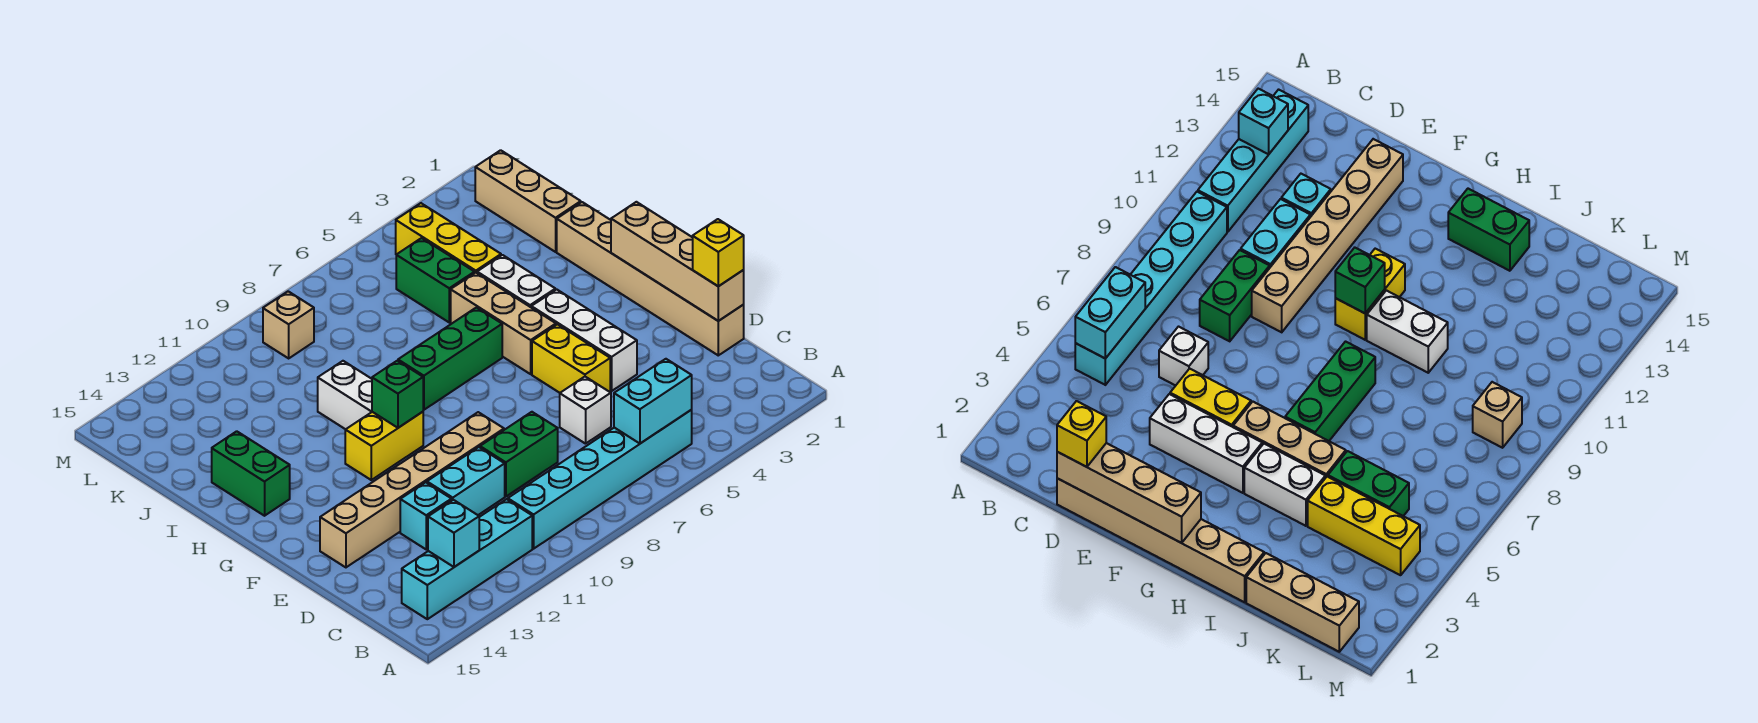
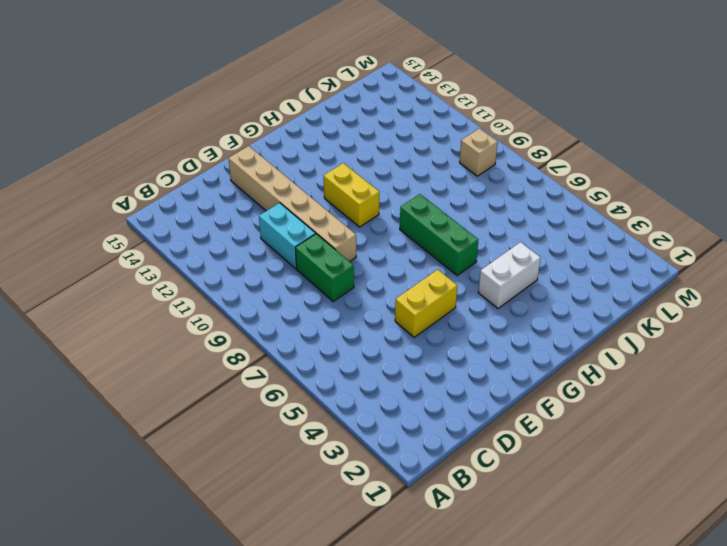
none -> cyan brick B5:B10 level 1
none -> cyan brick B11:B14 level 1
none -> tan brick D1:I1 level 1

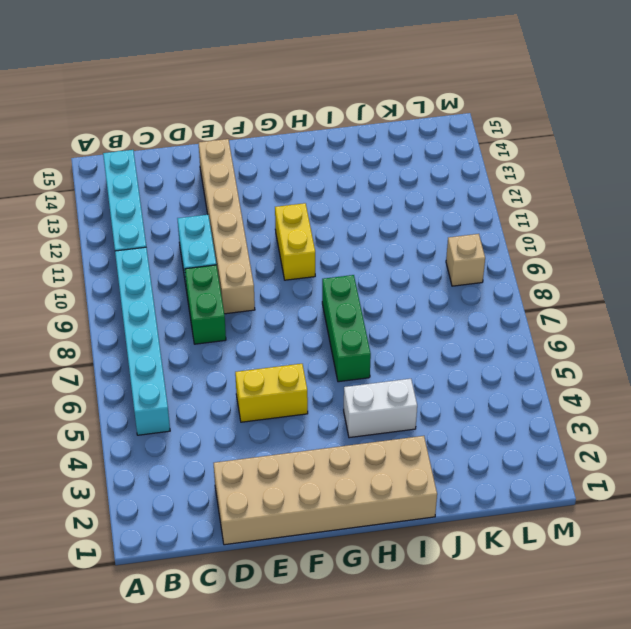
tan brick D1:I2 level 1 -> tan brick D1:I1 level 1
none -> white brick D6 level 1
none -> cyan brick D12 level 1
none -> white brick E4:G4 level 1

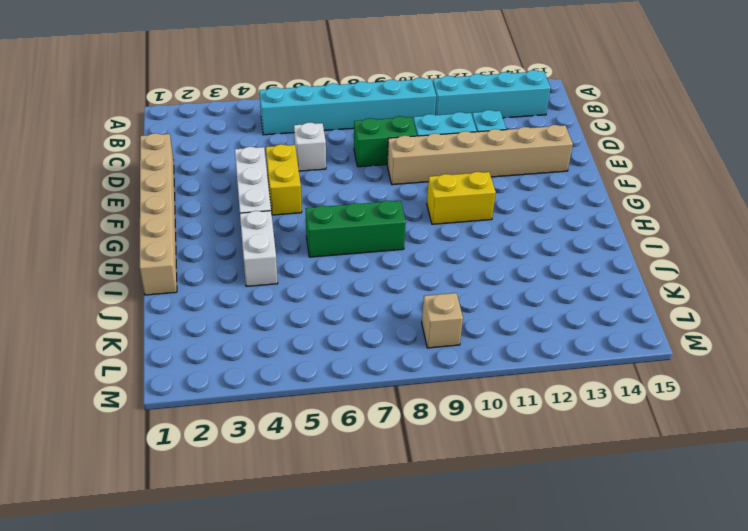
none -> tan brick G5:I5 level 1
none -> white brick H10:I10 level 1
none -> green brick H14:I14 level 1

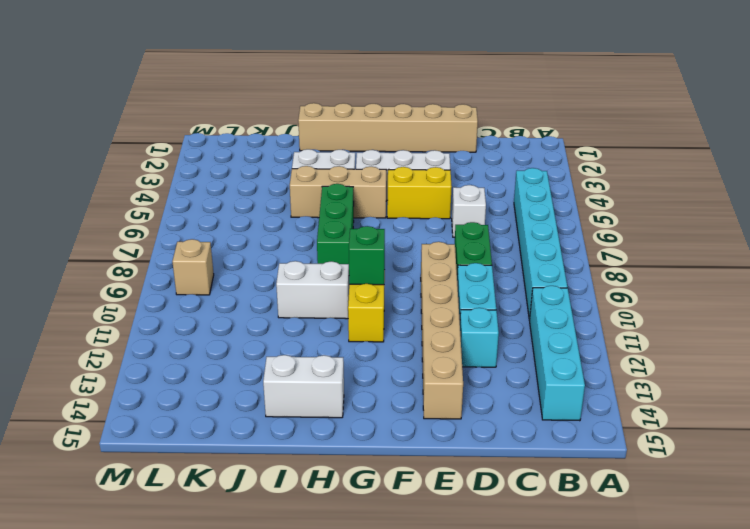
white brick H14:I14 level 1 -> green brick H14:I14 level 1
none -> tan brick J1:L1 level 1
none -> yellow brick J4:L4 level 1
none -> green brick J5:K5 level 1

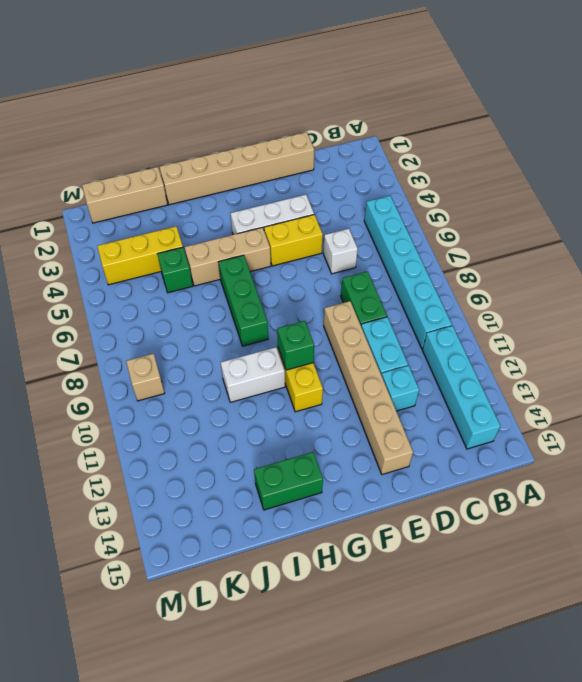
green brick J5 level 1 -> green brick J5:K5 level 1
none -> white brick H4:I4 level 1
none -> cyan brick B5:B6 level 2
none -> cyan brick B13 level 2

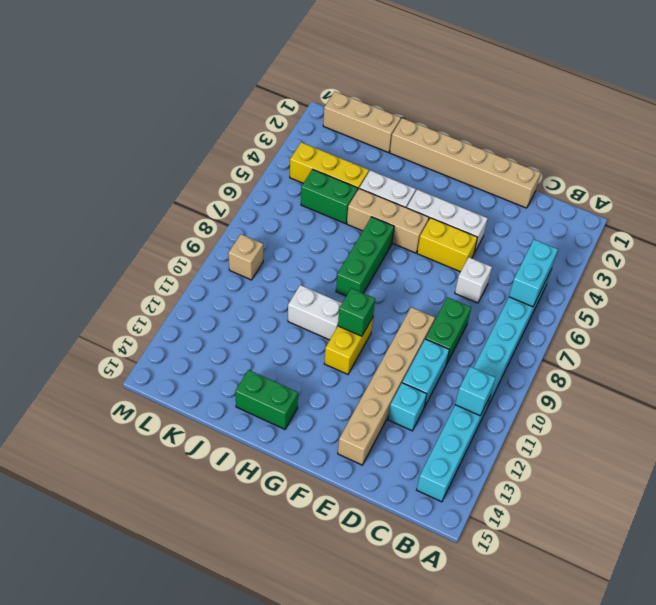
cyan brick B11 level 2 -> cyan brick B13 level 2
none -> tan brick D1:G1 level 2
none -> yellow brick D1 level 3

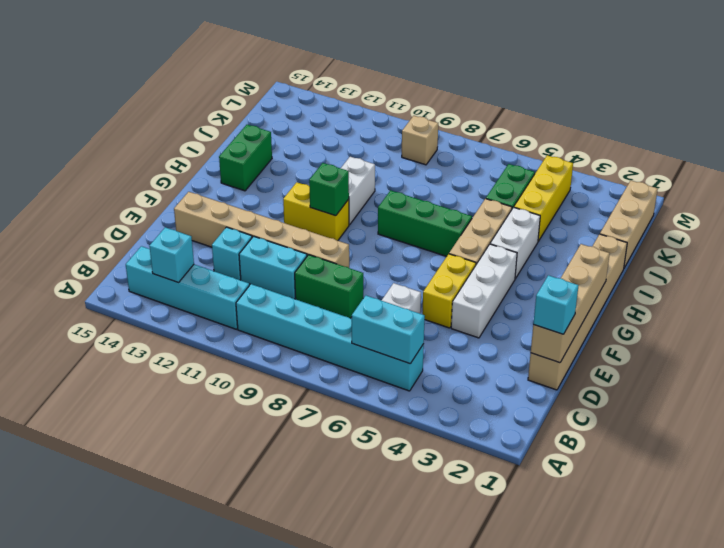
cyan brick D1 level 3 -> yellow brick D1 level 3

